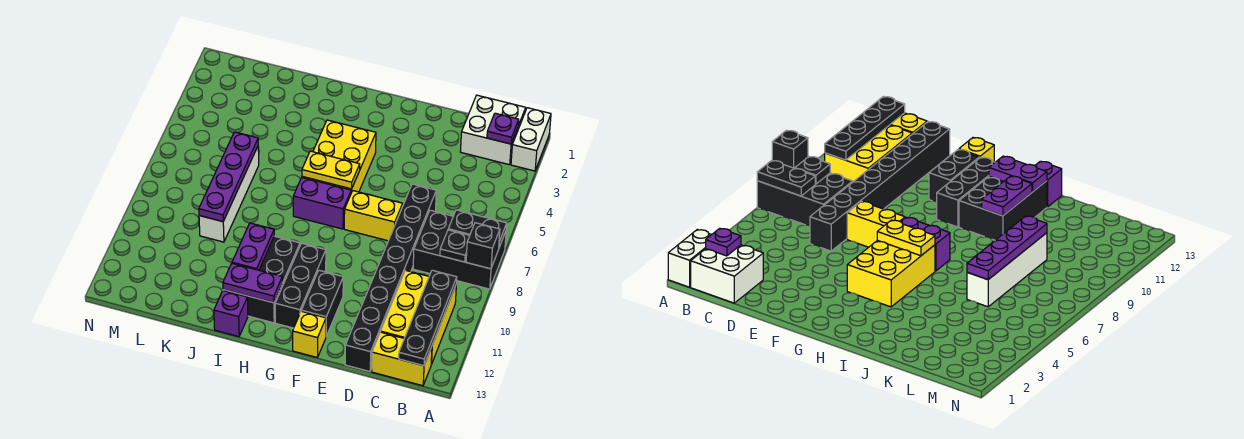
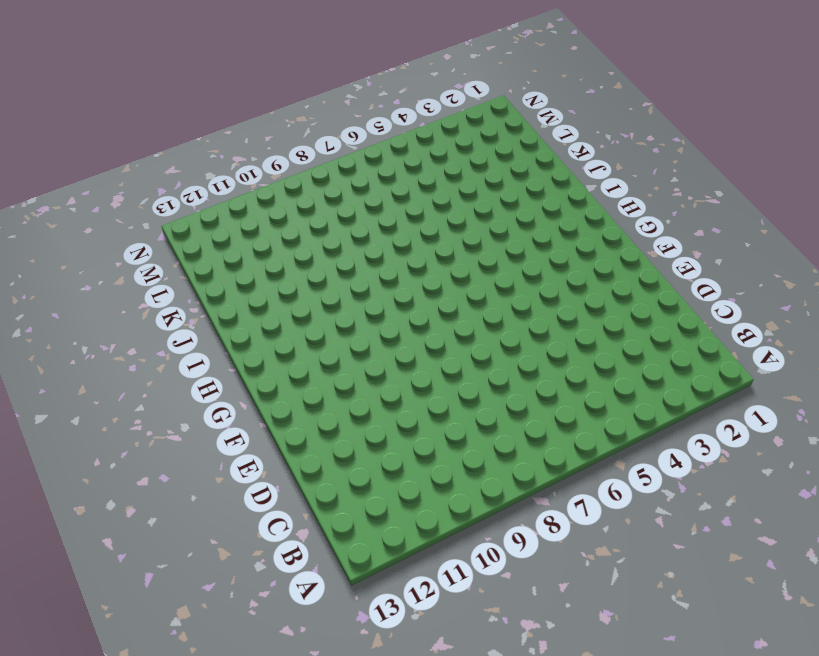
none -> white brick A1:A2 level 1
none -> black brick A7:C8 level 1
none -> white brick B1:C2 level 1

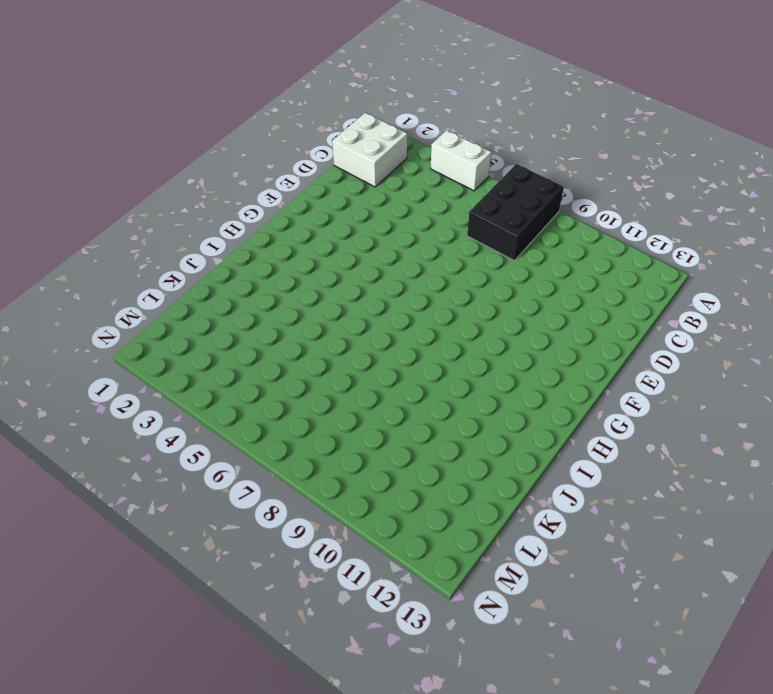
white brick A4:A5 level 1 -> white brick A1:A2 level 1
none -> yellow brick B10:C12 level 1
none -> yellow brick B13:C13 level 1
none -> black brick D6:D13 level 1

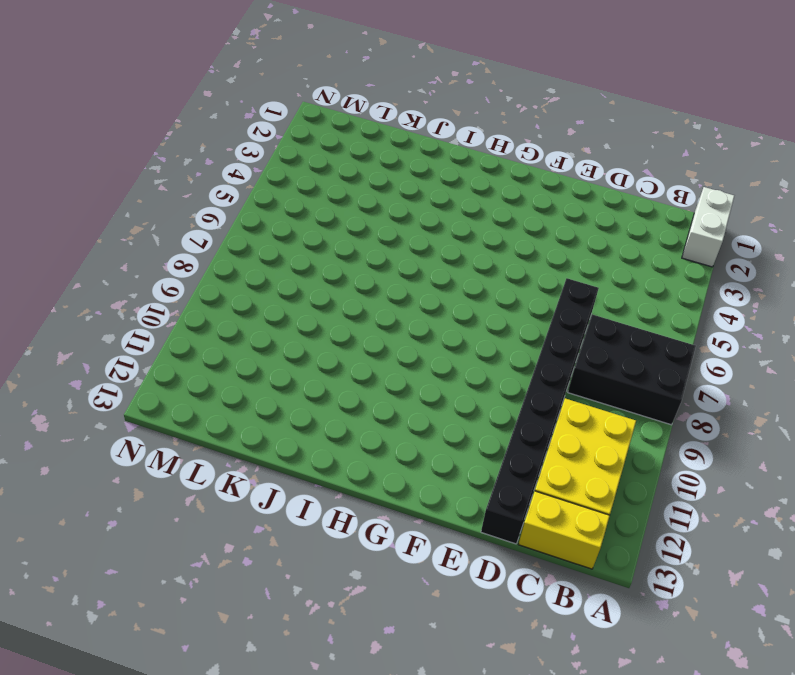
none -> white brick B1:C2 level 1
none -> yellow brick E7:F7 level 1
none -> black brick F11:F12 level 1

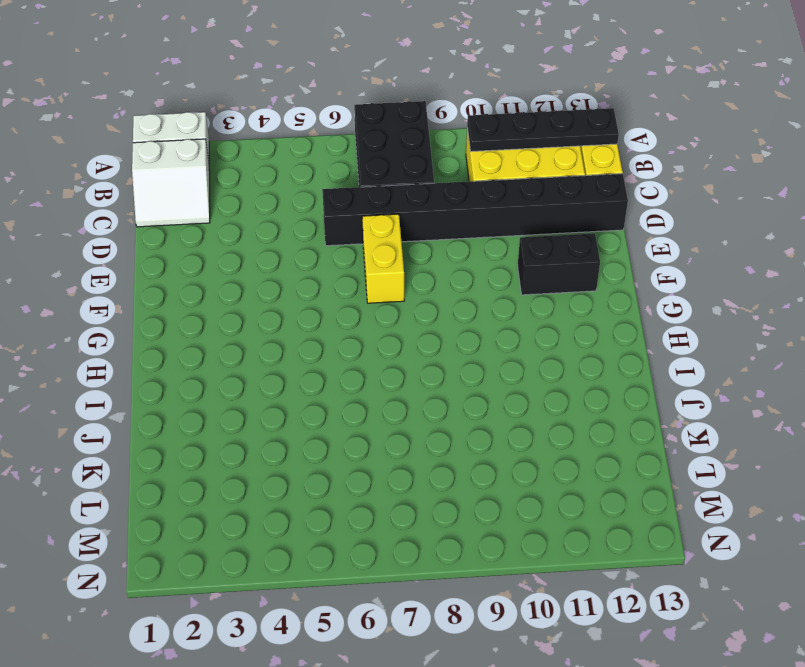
white slope B1:C2 level 1 top B -> white brick B1:C2 level 1
none -> yellow brick F13 level 1
none -> yellow brick G4:H6 level 1
none -> purple brick G7:H7 level 1

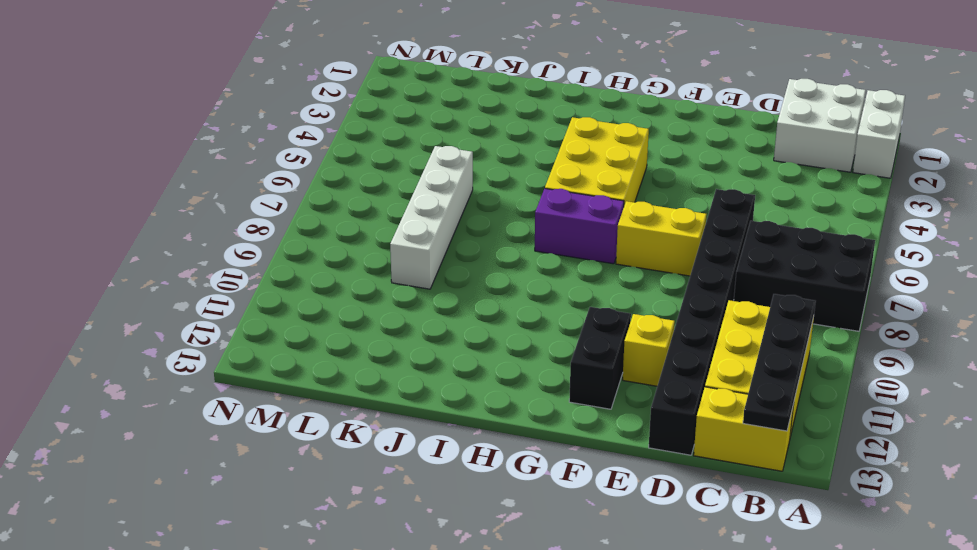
yellow brick E11 level 1 -> yellow brick F13 level 1
none -> black brick G10:G12 level 1
none -> black brick H10:I12 level 1
none -> purple brick I13 level 1

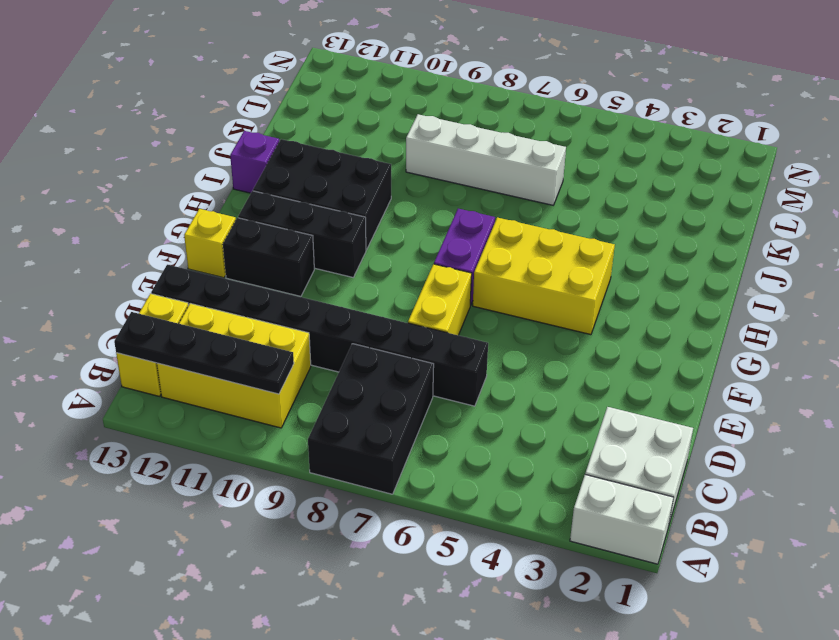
none -> black plate A7:B7 level 2
none -> black brick A8 level 2
none -> purple plate B2 level 2

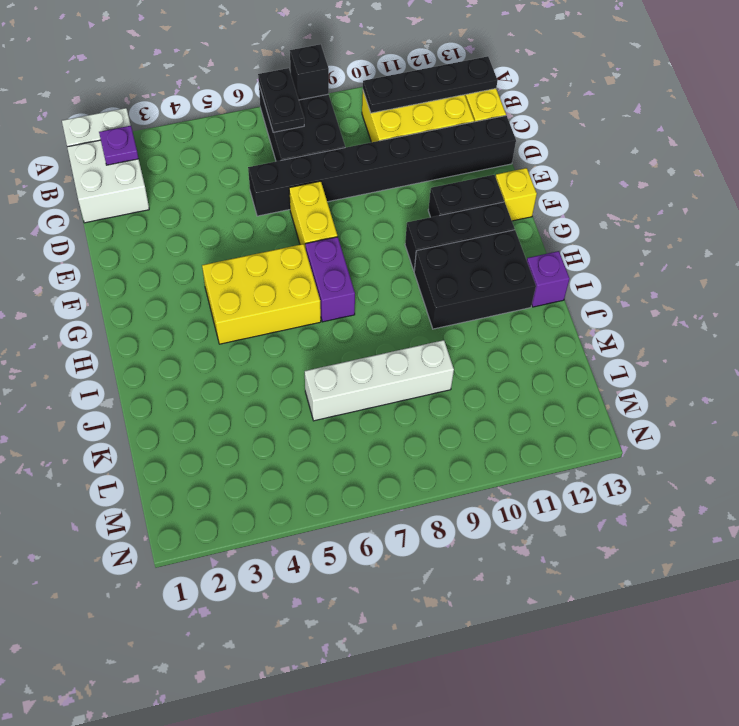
none -> black plate B8 level 2
none -> yellow plate G6:H6 level 2
none -> purple plate H12:I12 level 2

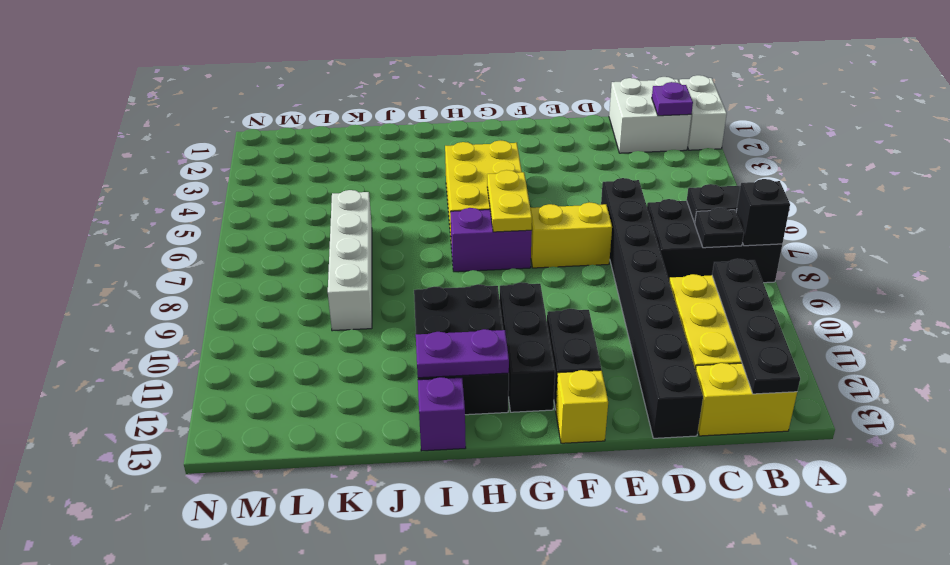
yellow plate G6:G7 level 2 -> yellow plate G6:H6 level 2
none -> purple plate I10:I11 level 2
none -> purple plate K6:K9 level 2

